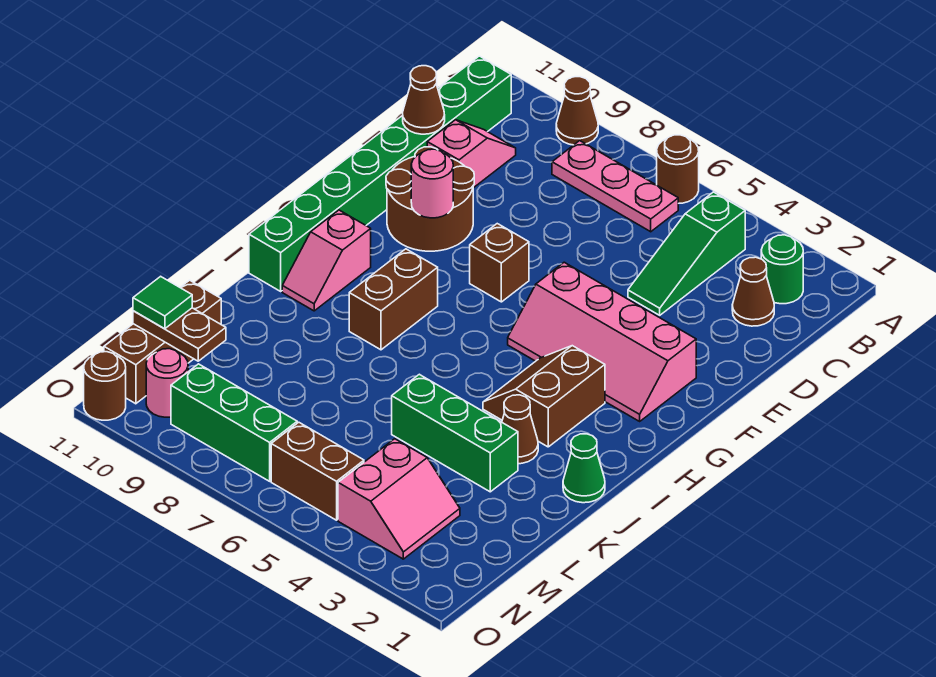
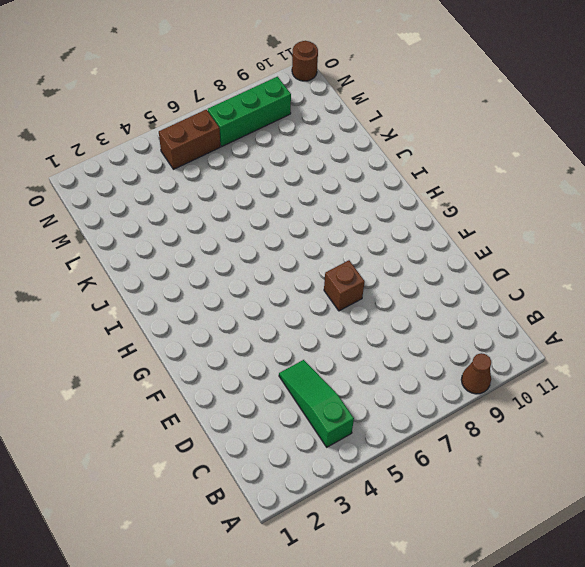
none -> brown round brick A6 level 1
none -> green round brick B2 level 1
none -> pink plate B6:B8 level 1

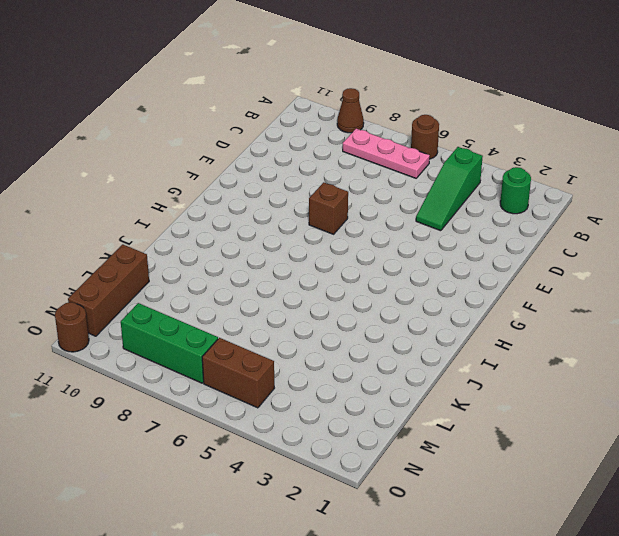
none -> green brick B11:I11 level 1
none -> brown cone C2 level 1
none -> pink slope C10:D10 level 1 top D

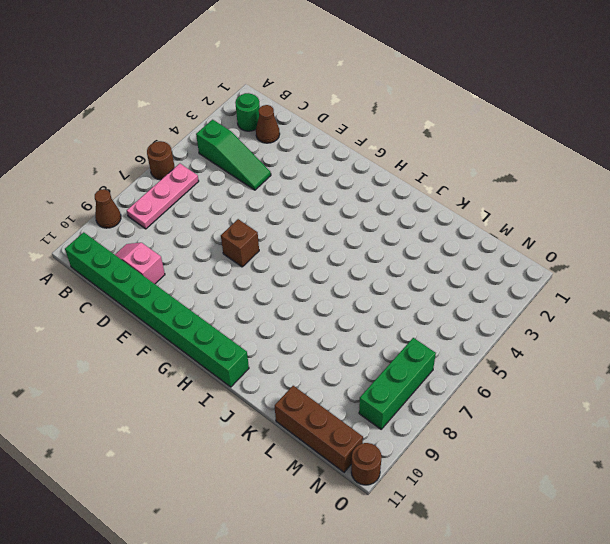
none -> brown round brick E9:F10 level 1
none -> pink slope F2:G5 level 1 top F
none -> brown slope H3:I4 level 1 top 3

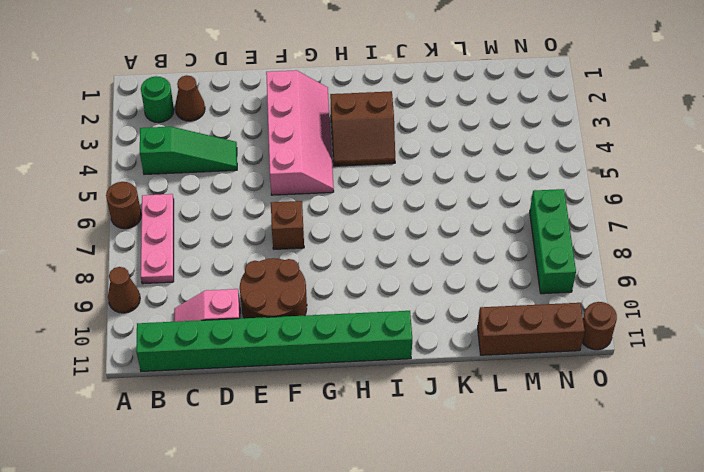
none -> brown brick H8:I8 level 1
none -> pink slope H10:I10 level 1 top H
none -> green cone J1 level 1

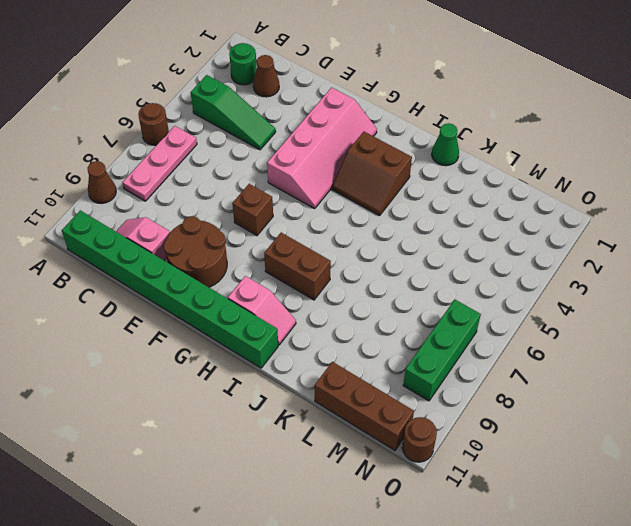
none -> brown cone J3 level 1
none -> green brick K3:K5 level 1
none -> pink slope M3:N4 level 1 top 4

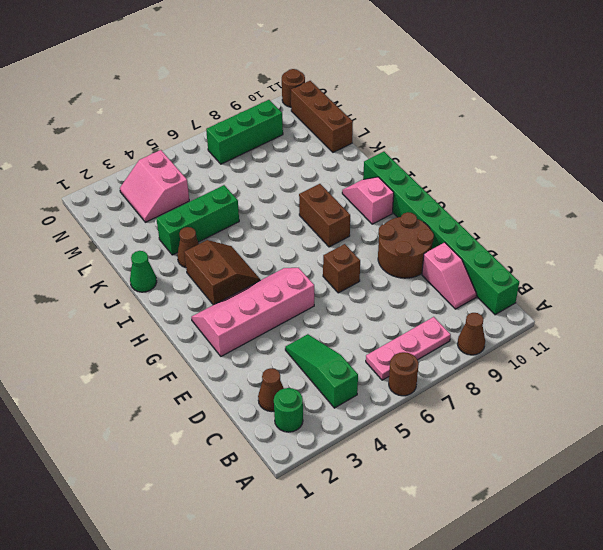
none -> brown brick N5:N6 level 1
none -> pink round brick N10 level 1
none -> brown cone D11 level 2

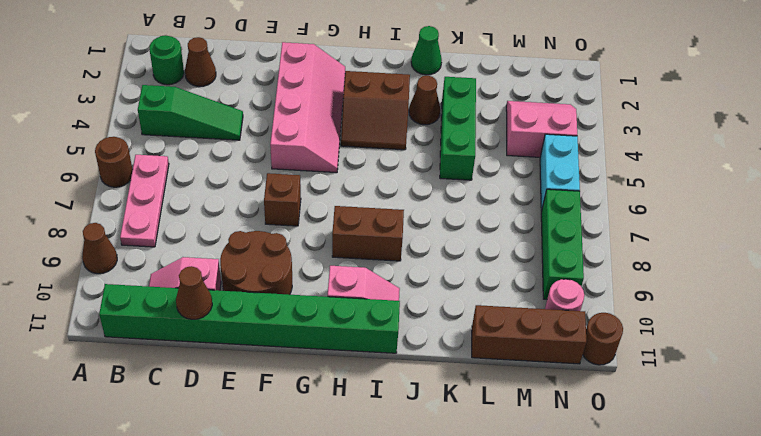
cyan brick N5:N6 level 1 -> brown brick N5:N6 level 1
none -> pink round brick F9 level 2
none -> brown plate M10:M11 level 2
none -> green tile M11 level 3

